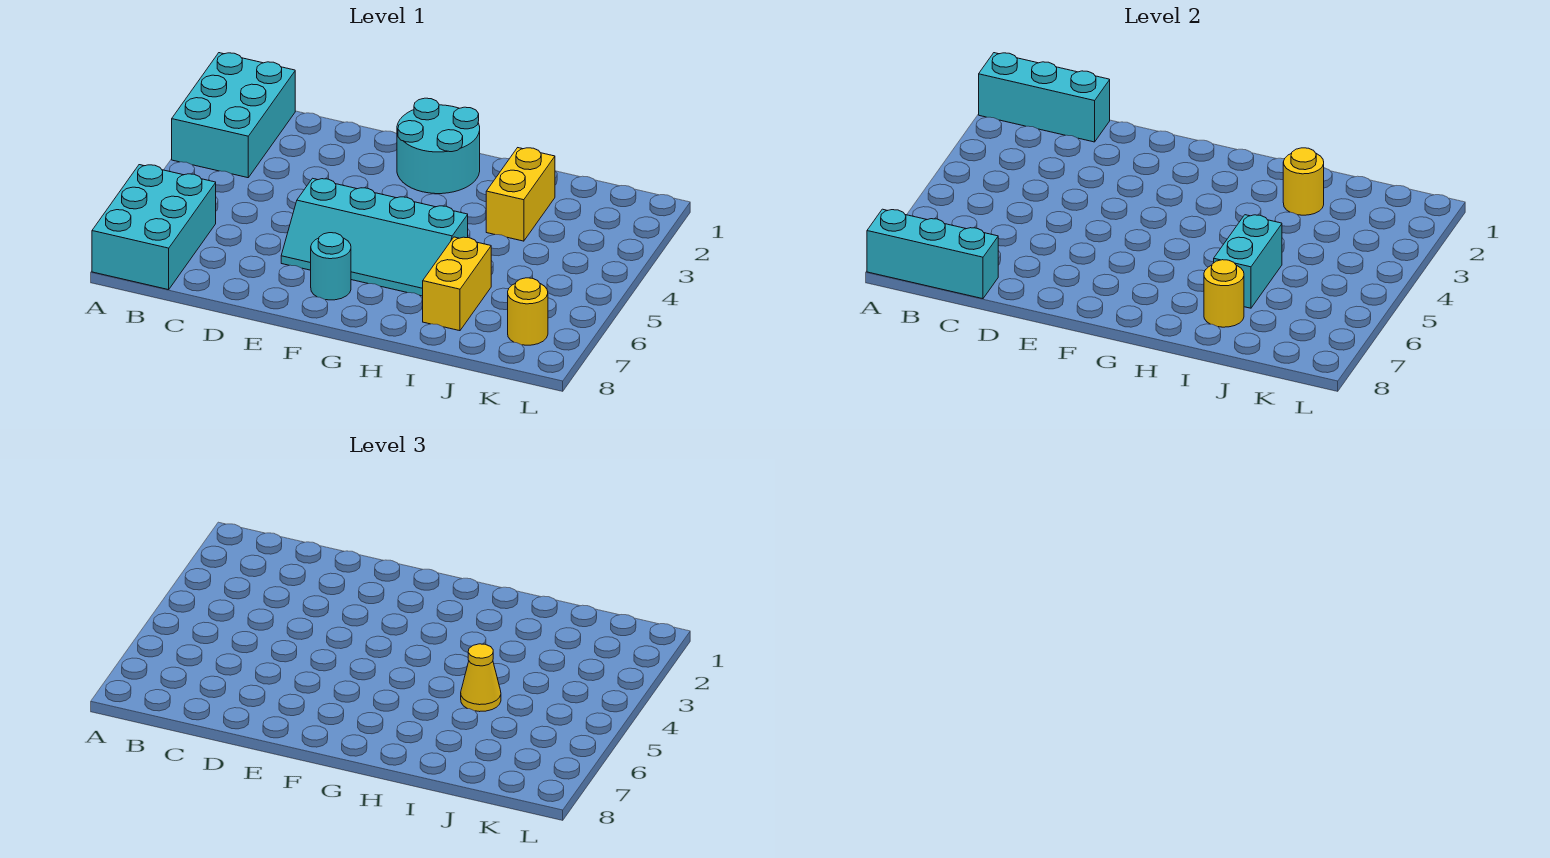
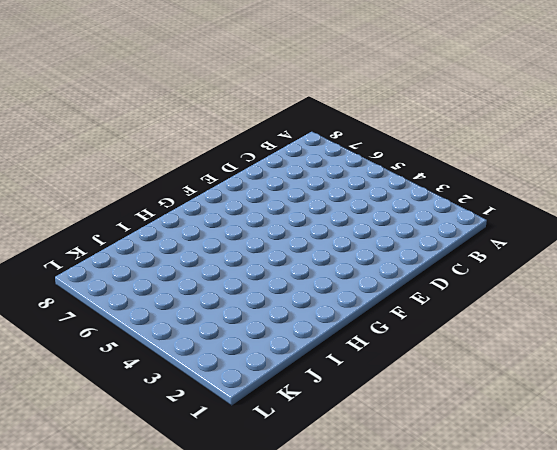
none -> cyan brick A1:B3 level 1
none -> cyan brick A6:B8 level 1
none -> cyan slope E5:H6 level 1 top 5

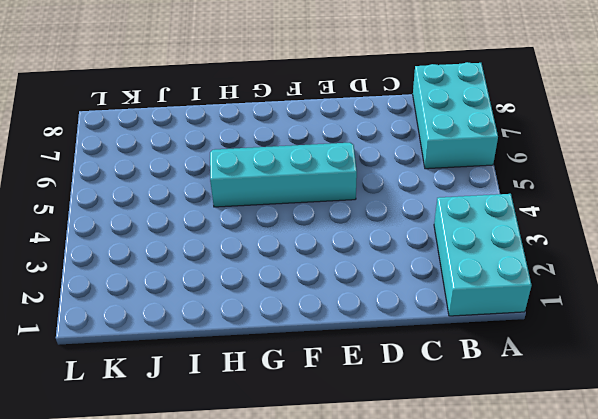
none -> cyan round brick F1:G2 level 1
none -> cyan round brick F7 level 1
none -> yellow brick I2:I3 level 1

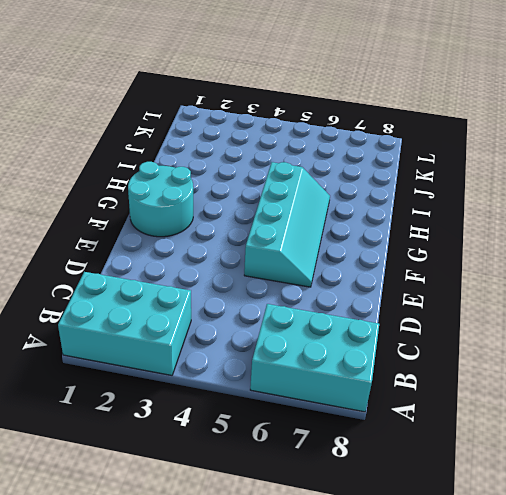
none -> cyan round brick F7 level 1
none -> yellow brick I2:I3 level 1
none -> yellow brick I6:I7 level 1

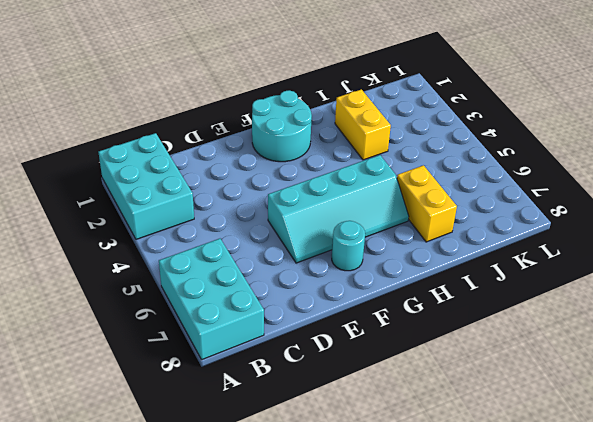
none -> yellow round brick K7 level 1
none -> cyan brick A1:C1 level 2
none -> cyan brick A8:C8 level 2

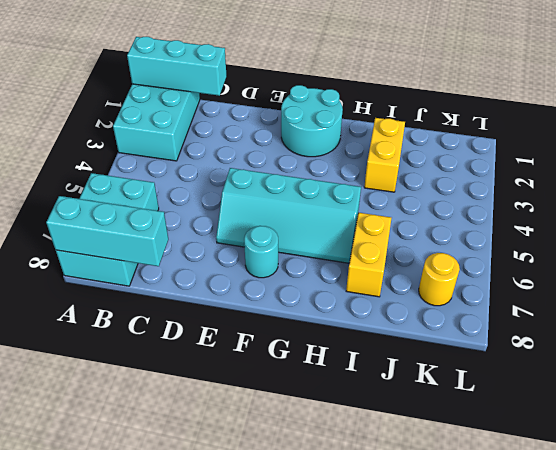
none -> yellow round brick I2 level 2
none -> cyan brick I5:I6 level 2
none -> yellow round brick I7 level 2

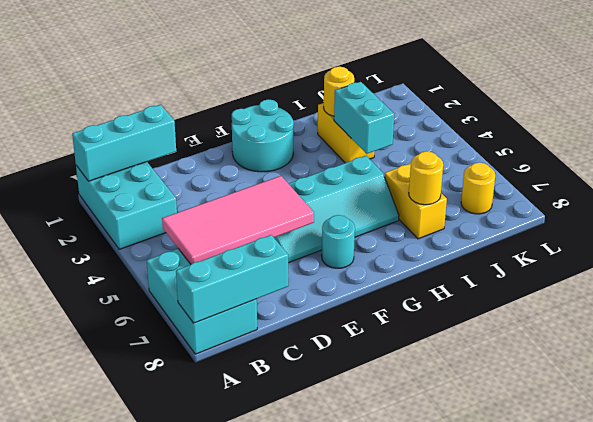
pink tile B5:E6 level 2 -> none
cyan brick I3:I4 level 2 -> cyan brick I5:I6 level 2
none -> yellow cone I5 level 3

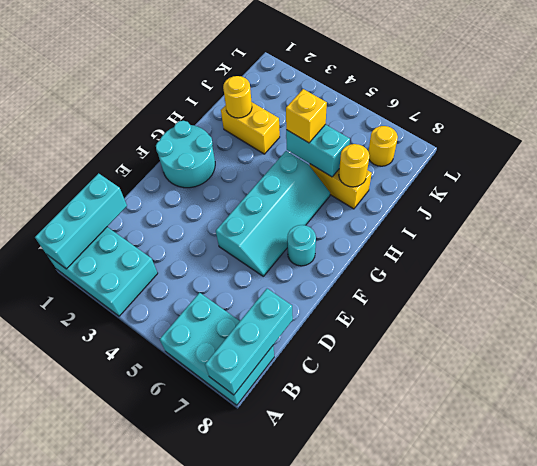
yellow brick I5 level 3 -> yellow cone I5 level 3

